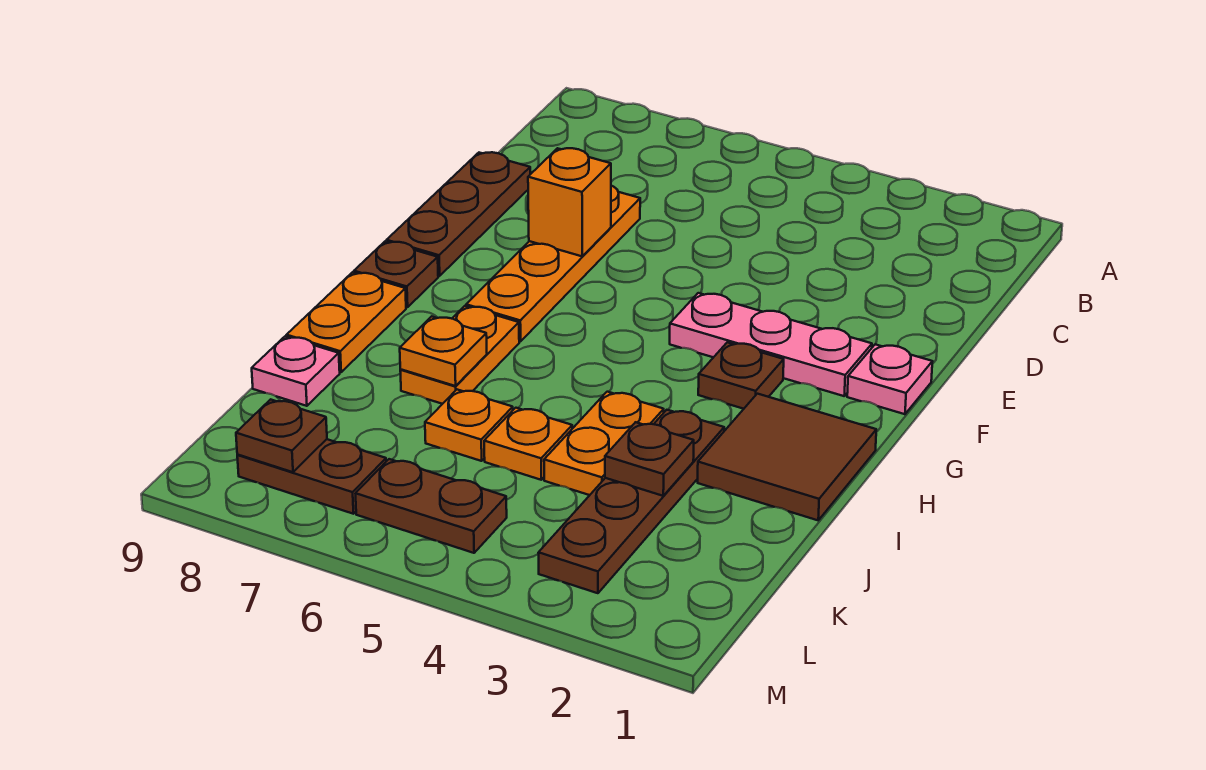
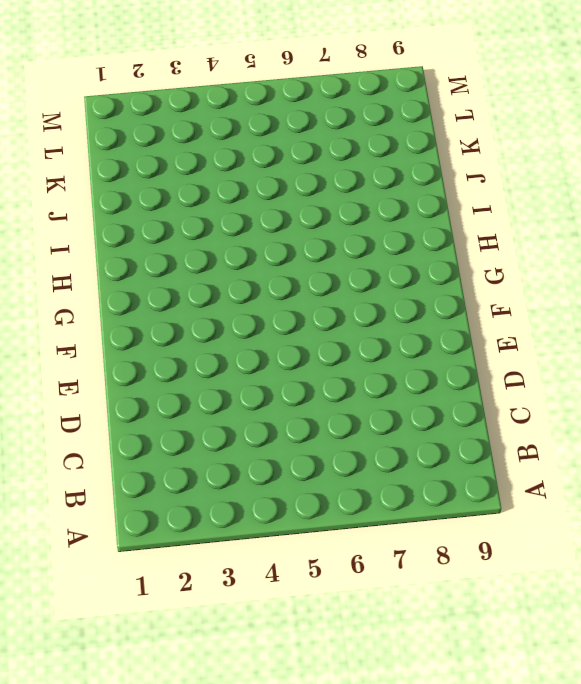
none -> orange plate D7:G7 level 1
none -> brown plate D9:F9 level 1
none -> pink plate F1 level 1

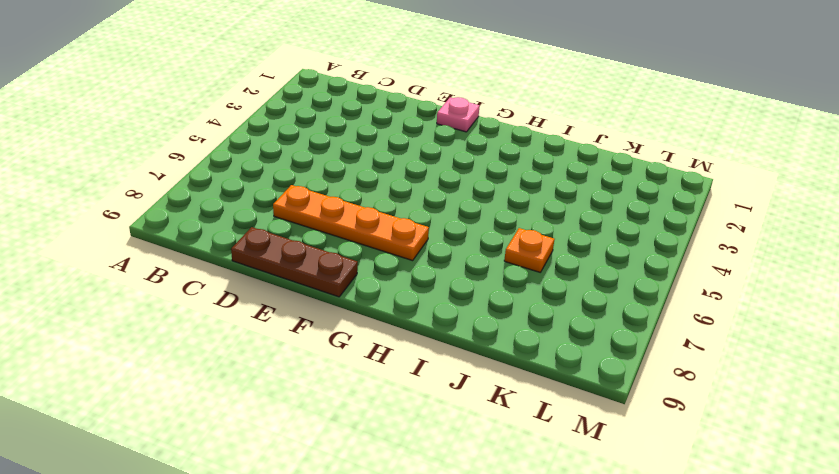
none -> pink plate F2:F4 level 1
none -> brown plate G3 level 1
none -> brown plate G9 level 1

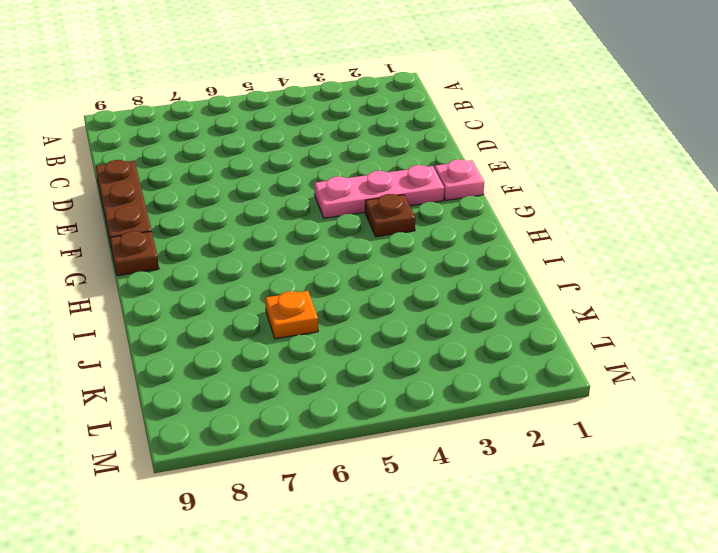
none -> orange plate D7:G7 level 1
none -> brown tile H1:I2 level 1
none -> orange plate H7:I7 level 1

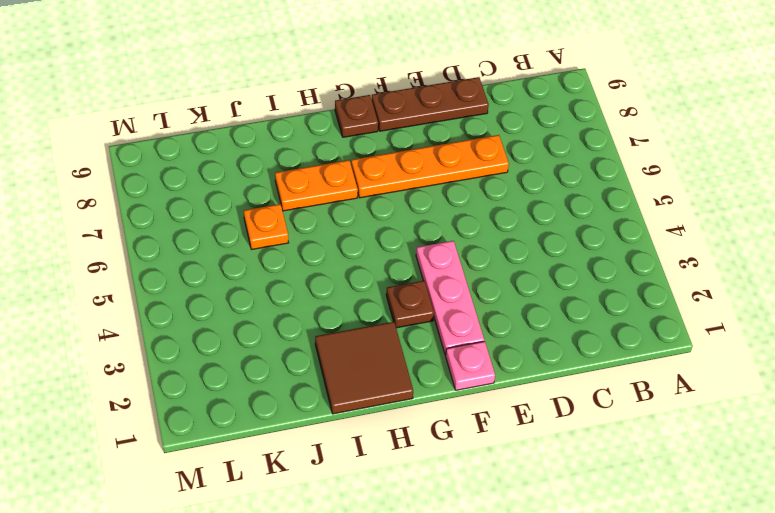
none -> orange plate H9:I9 level 1
none -> brown plate I3:L3 level 1
none -> orange plate I4:J4 level 1

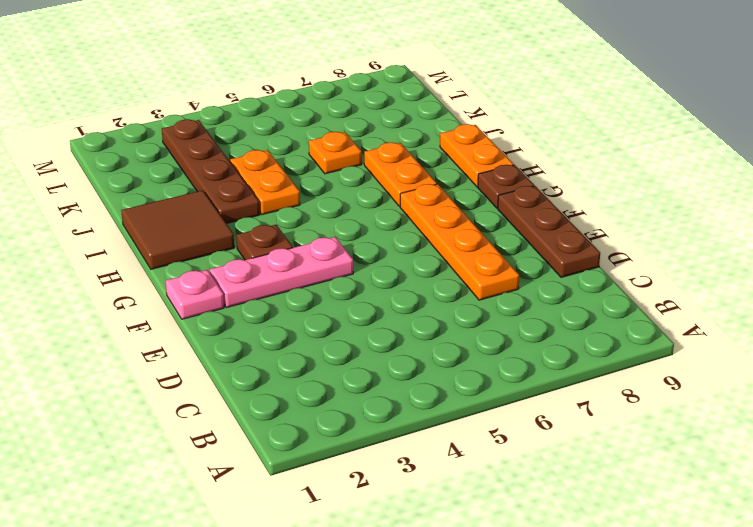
none -> orange plate J5 level 1
none -> pink plate J9 level 1
none -> brown plate L5:L6 level 1

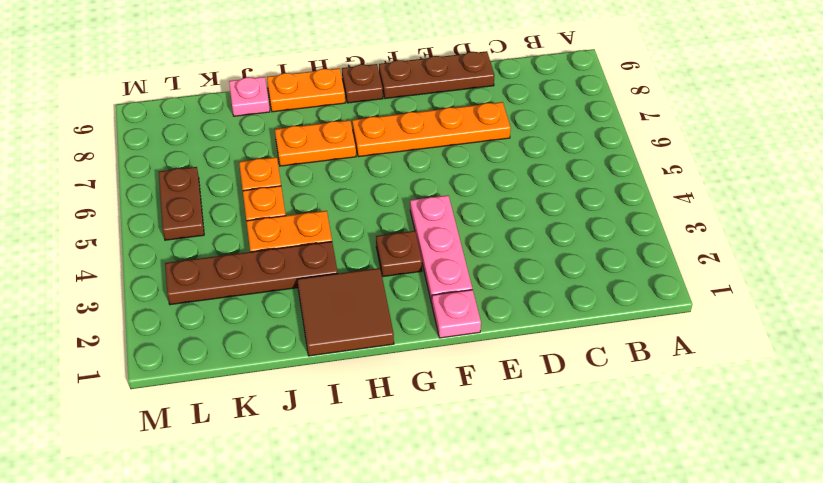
none -> brown plate L7:L8 level 1
none -> orange brick E7 level 2
none -> orange plate I7 level 2

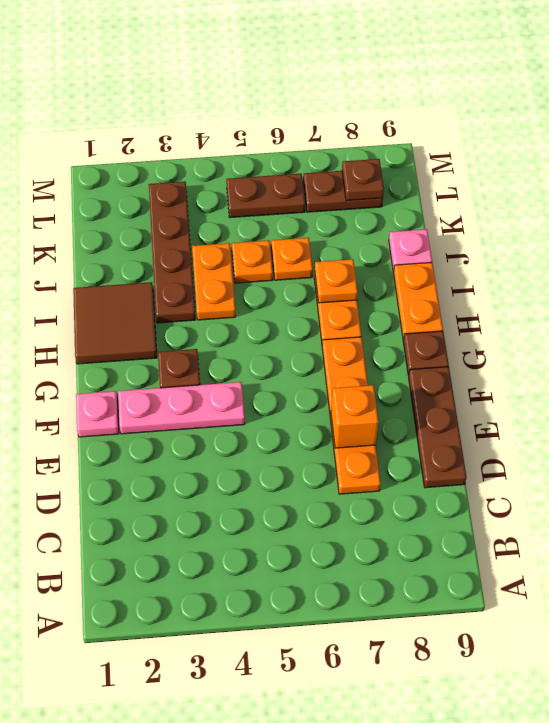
none -> brown plate J3 level 2

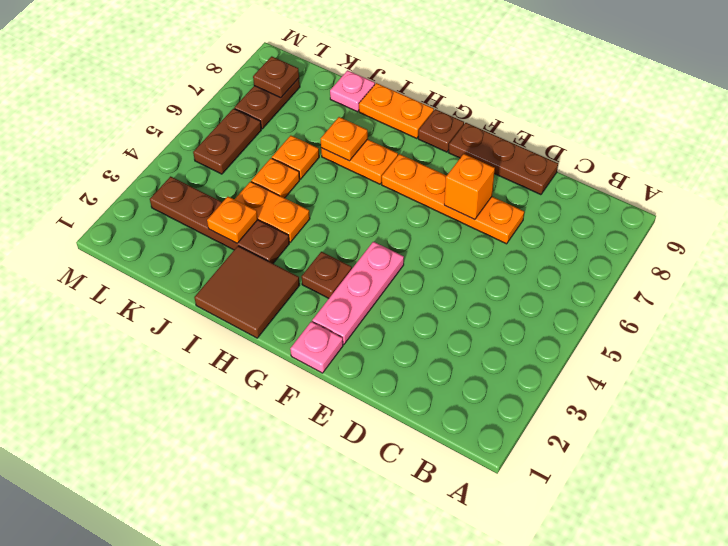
orange plate J3 level 2 -> brown plate J3 level 2

